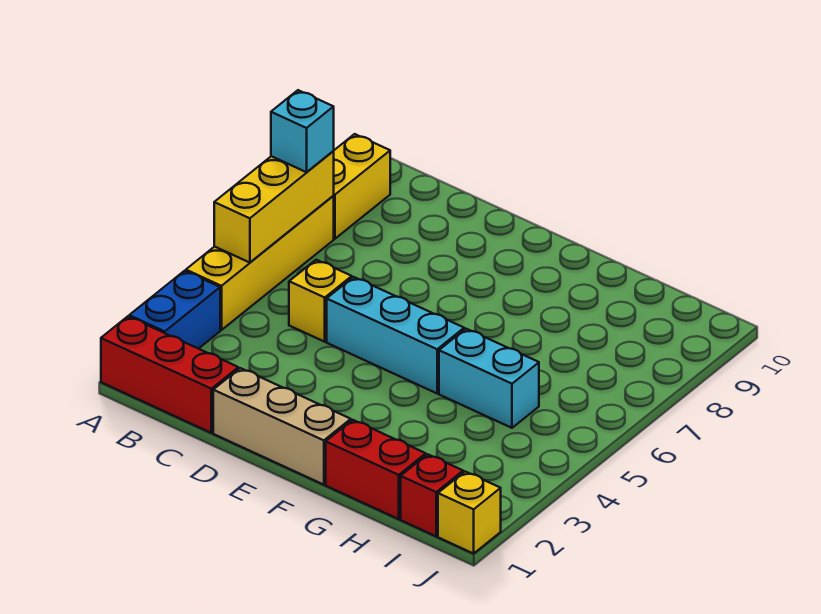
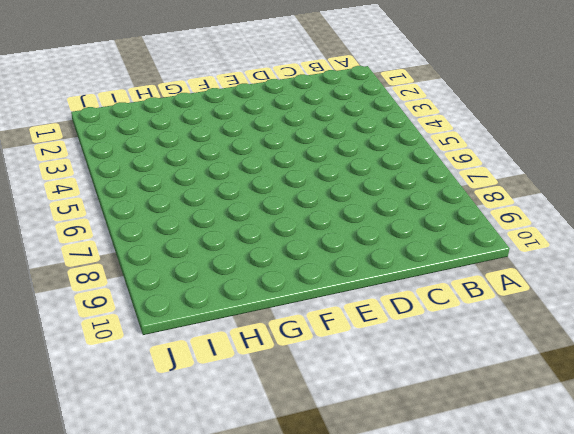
none -> red brick A1:C1 level 1
none -> blue brick A2:A3 level 1
none -> yellow brick A4:A7 level 1

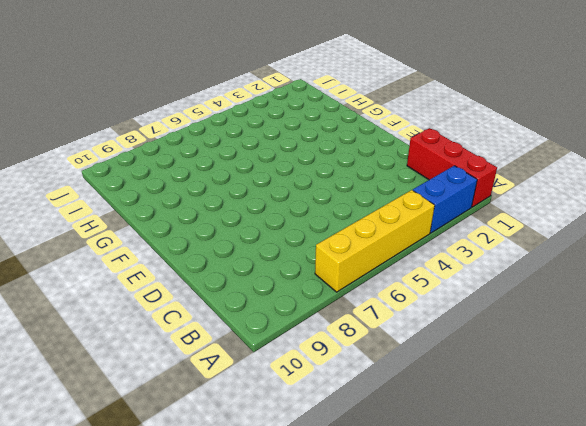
none -> yellow brick A8:A9 level 1
none -> yellow brick C5 level 1
none -> tan brick D1:F1 level 1

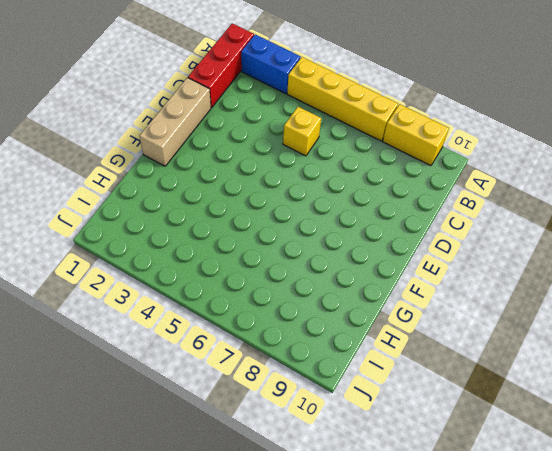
none -> cyan brick D5:F5 level 1
none -> red brick G1:H1 level 1
none -> cyan brick G5:H5 level 1

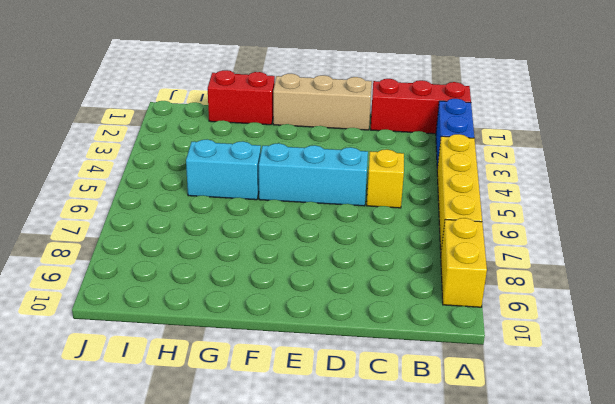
none -> red brick I1 level 1
none -> yellow brick J1 level 1
none -> yellow brick A5:A7 level 2

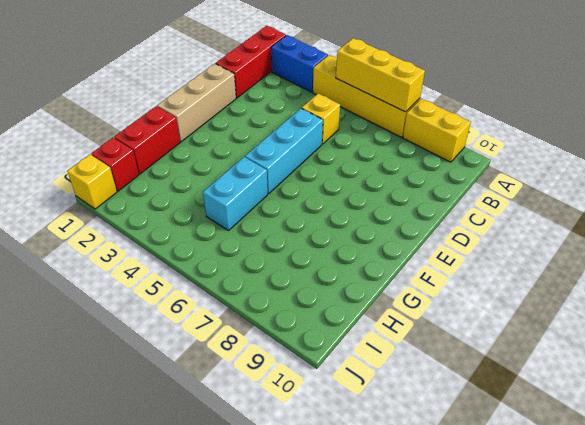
none -> cyan brick A7 level 3

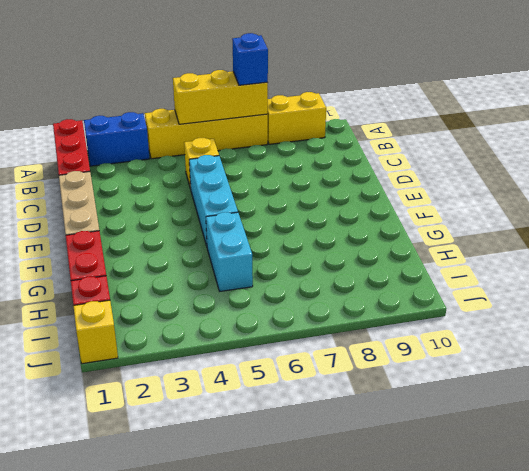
blue brick A7 level 3 -> cyan brick A7 level 3

